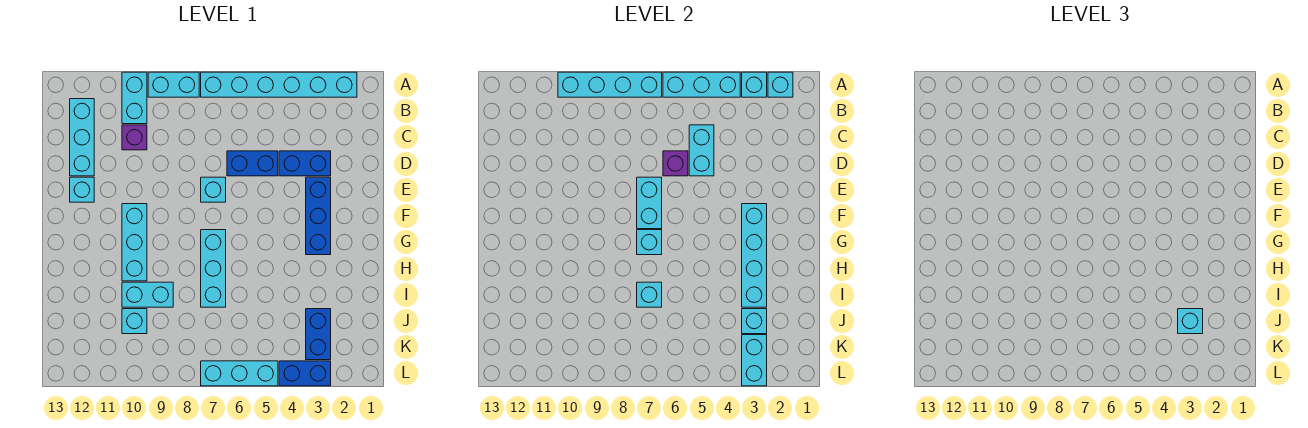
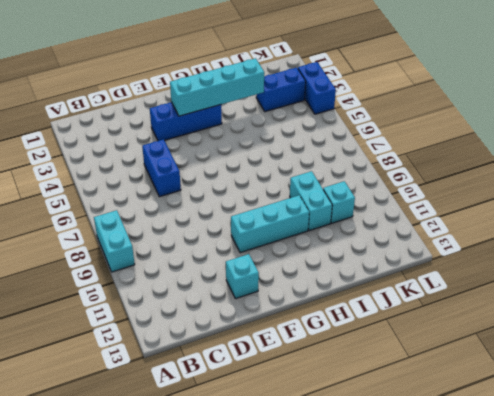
none -> cyan brick A2:A7 level 1
none -> cyan brick A10:B10 level 1
none -> cyan brick B12:D12 level 1
none -> purple brick C10 level 1

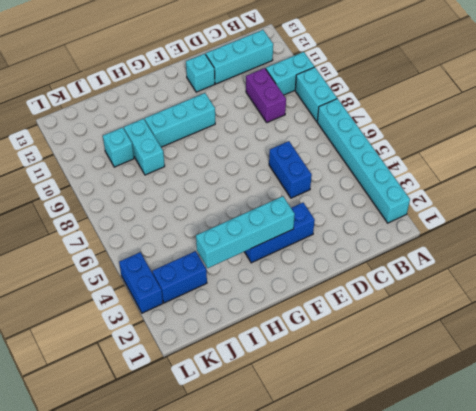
purple brick C9:C10 level 1 -> purple brick C10 level 1
none -> blue brick D3:D4 level 1
none -> cyan brick E7 level 1
none -> cyan brick G7:I7 level 1
none -> cyan brick L5:L7 level 1

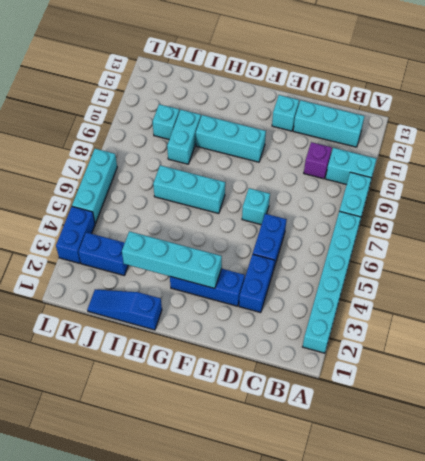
blue slope H1:J1 level 1 top H -> none
none -> cyan brick A2 level 2
none -> cyan brick A3 level 2
none -> cyan brick A4:A6 level 2
none -> cyan brick A7:A10 level 2

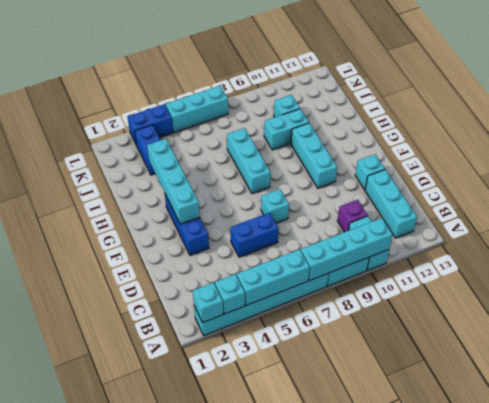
none -> blue brick D3:D4 level 1
none -> cyan brick C5:D5 level 2
none -> purple brick D6 level 2
none -> cyan brick E7:F7 level 2

